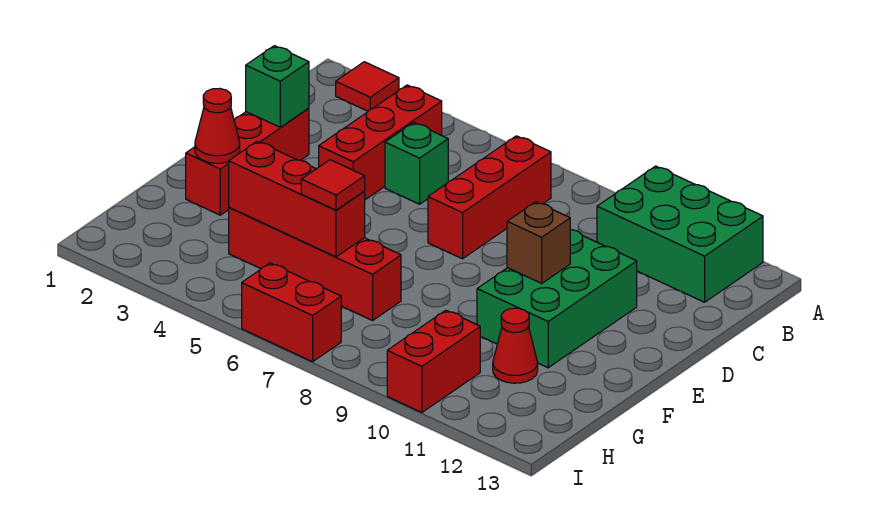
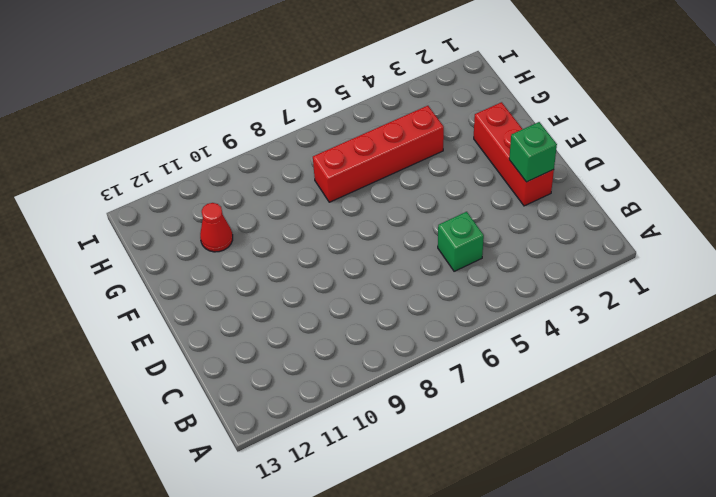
none -> red tile A2 level 1
none -> green brick A10:B12 level 1
none -> red brick B4:D4 level 1

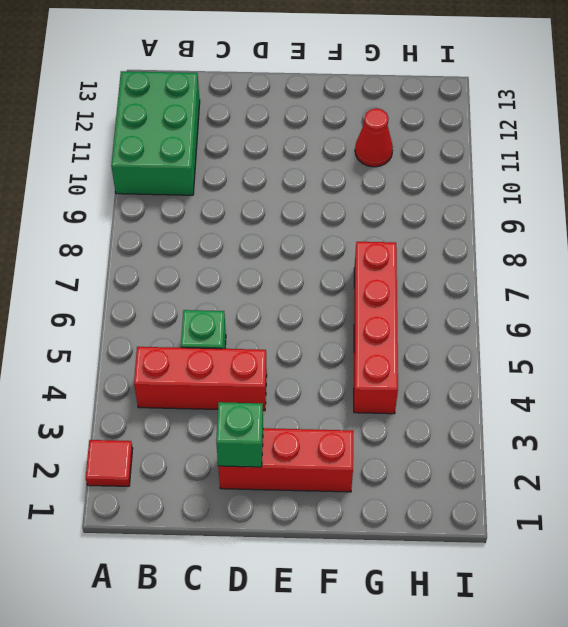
none -> red brick B7:D7 level 1
none -> green brick D10:F11 level 1
none -> red brick H10:I10 level 1

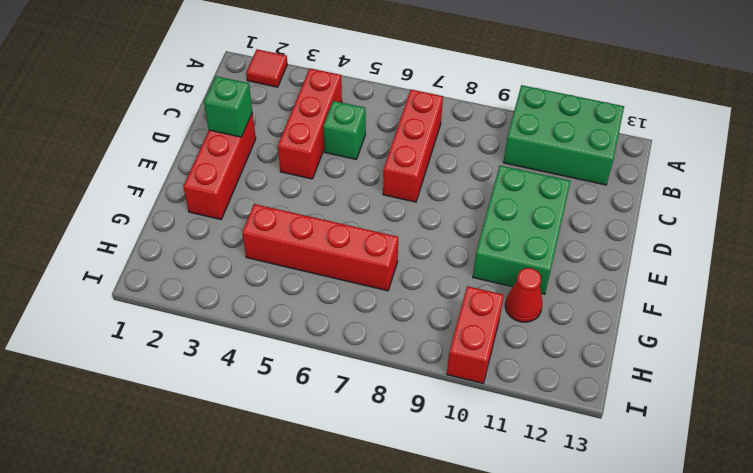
none -> red brick I6:I7 level 1
none -> brown brick E10 level 2
none -> red cone F2 level 2

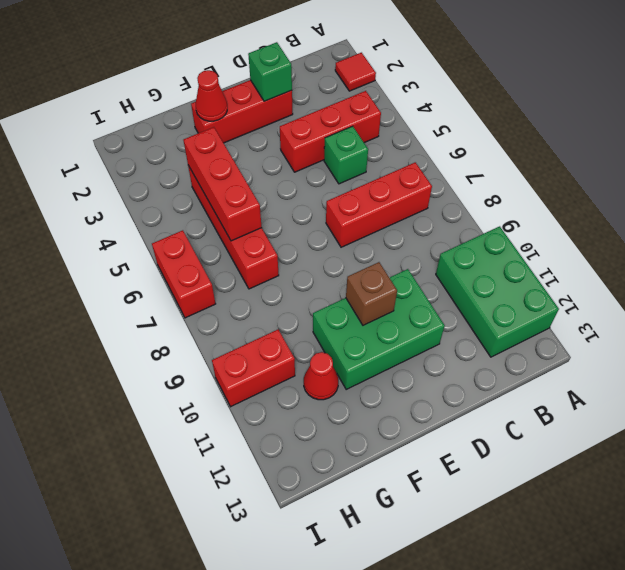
none -> red tile G6 level 3

